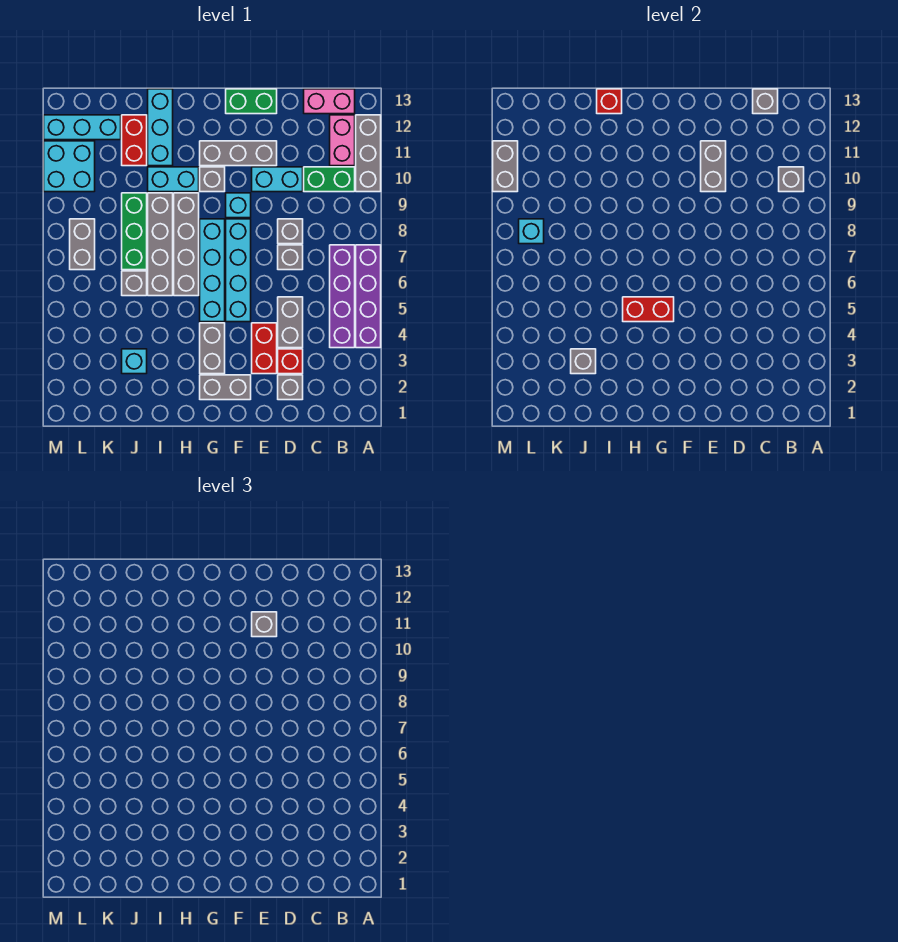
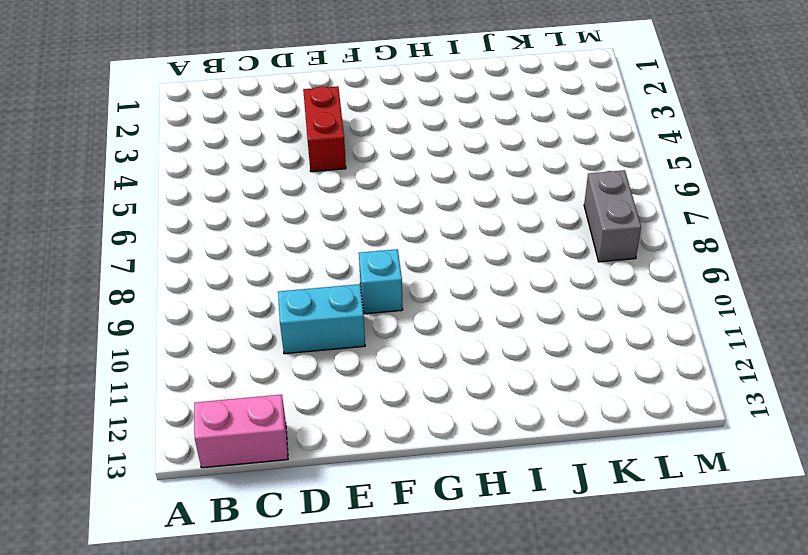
none -> purple brick A4:A7 level 1
none -> grey brick A10:A12 level 1
none -> purple brick B4:B7 level 1
none -> green brick B10:C10 level 1

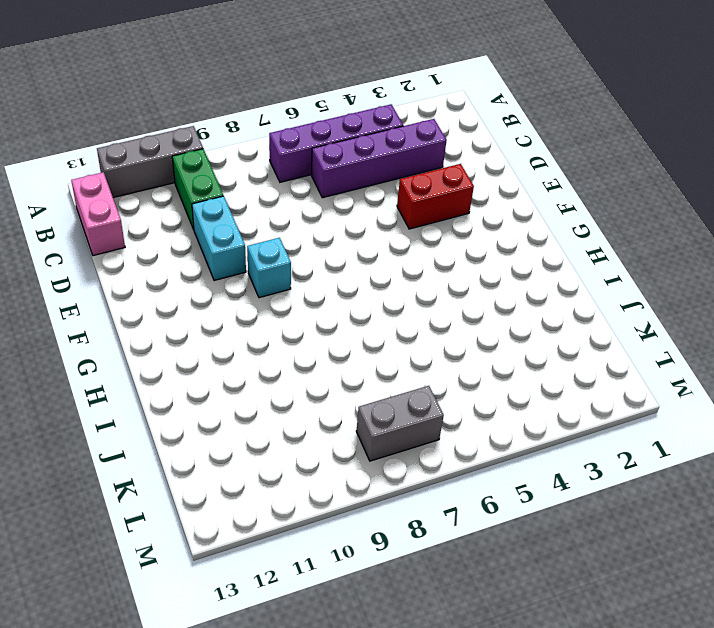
purple brick C3:C6 level 1 -> purple brick A4:A7 level 1
none -> pink brick B11:B12 level 1
none -> grey brick D2 level 1
none -> red brick D3 level 1
none -> grey brick D4:D5 level 1

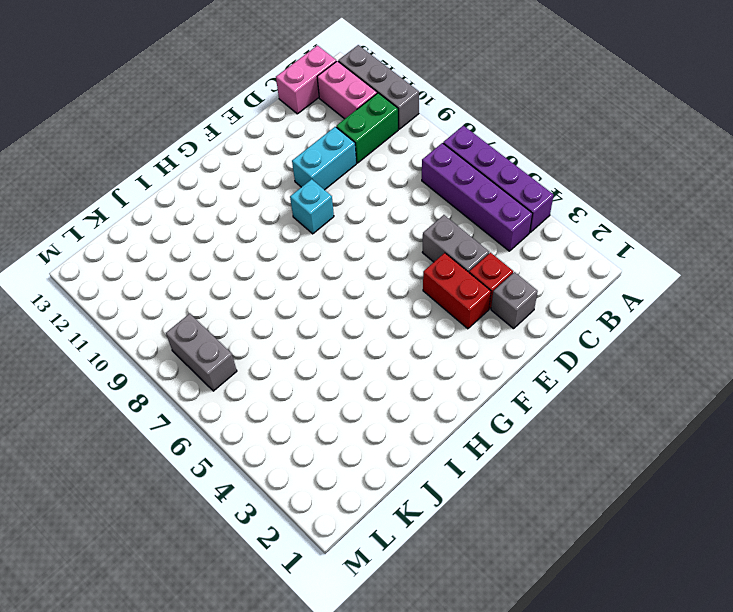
none -> grey brick D7 level 1
none -> grey brick D8 level 1
none -> grey brick E11:G11 level 1
none -> green brick E13:F13 level 1

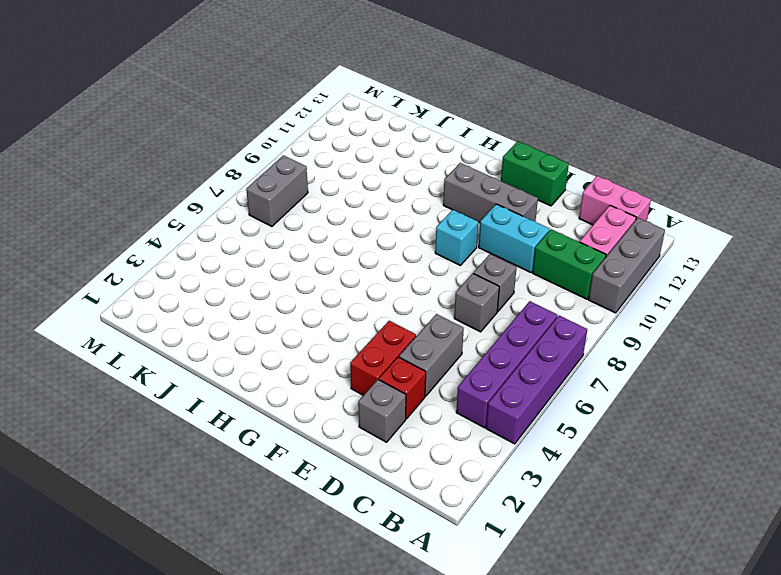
none -> grey brick F2:G2 level 1
none -> cyan brick F5:F8 level 1
none -> grey brick G3:G4 level 1
none -> cyan brick G5:G8 level 1

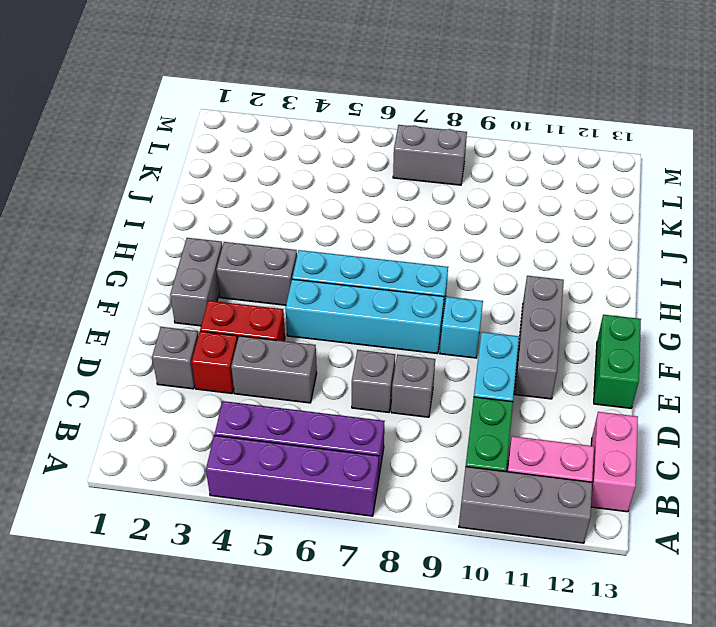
none -> grey brick G10 level 1
none -> grey brick H6:H9 level 1
none -> cyan brick H10:I10 level 1
none -> grey brick I6:I9 level 1

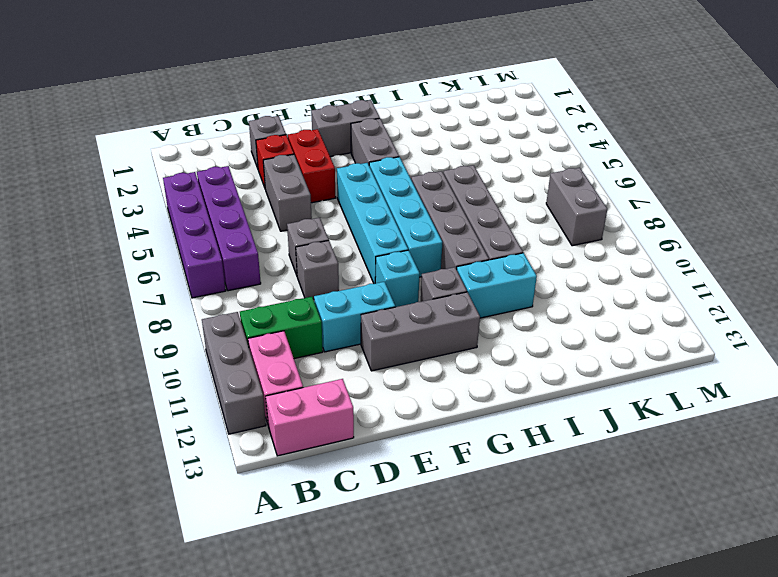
none -> green brick E13:F13 level 1
none -> cyan brick I11:I13 level 1
none -> cyan brick J3 level 1
none -> grey brick J6 level 1

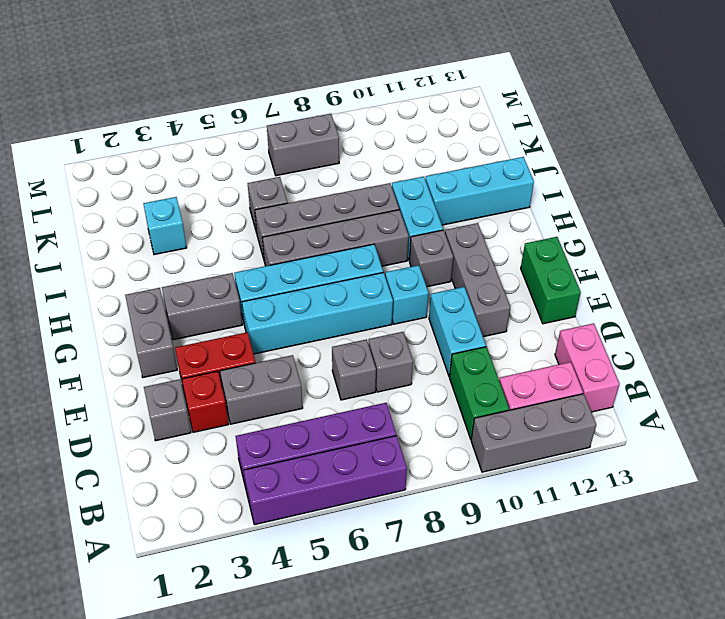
none -> green brick J7:J9 level 1
none -> red brick J11:J12 level 1
none -> cyan brick K12:M12 level 1
none -> cyan brick L10:M11 level 1

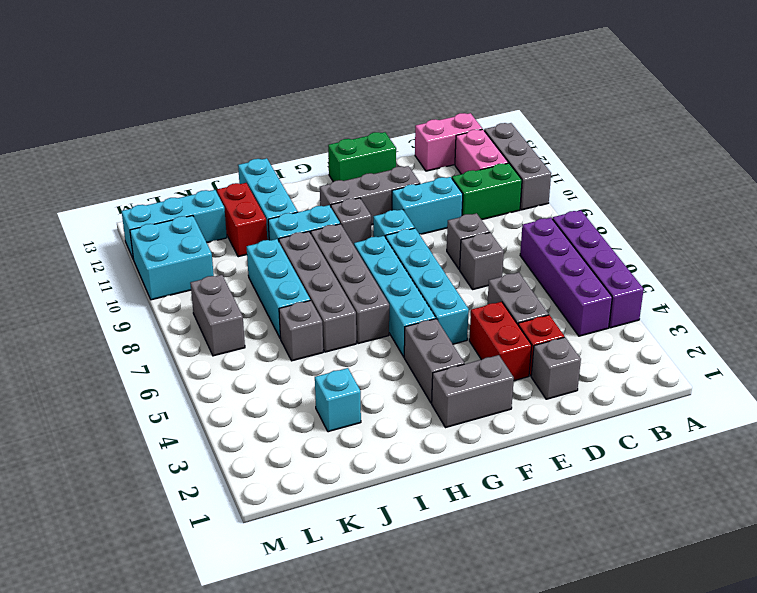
cyan brick J7:J9 level 1 -> green brick J7:J9 level 1
none -> grey brick B10 level 2
none -> grey brick C13 level 2
none -> grey brick E10:E11 level 2
none -> red brick G5:H5 level 2

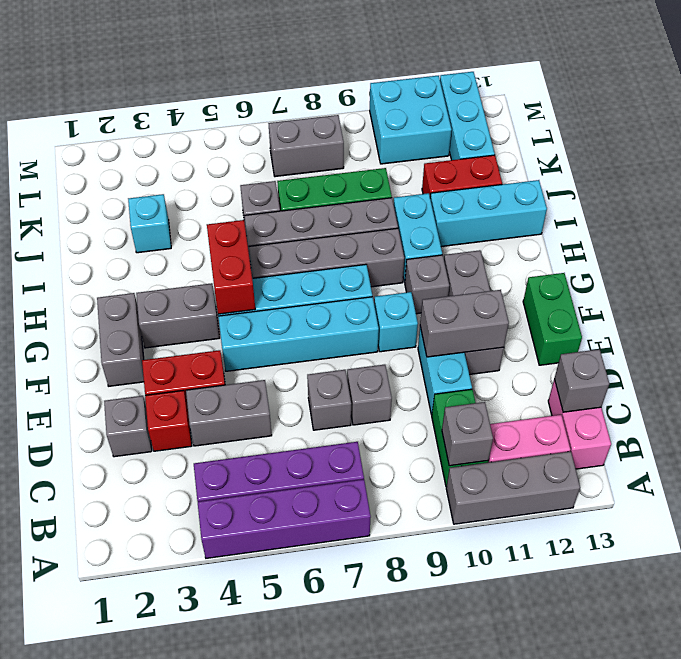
none -> red brick I13 level 2
none -> grey brick J3 level 2
none -> cyan brick L8 level 2
none -> grey brick M10:M11 level 2

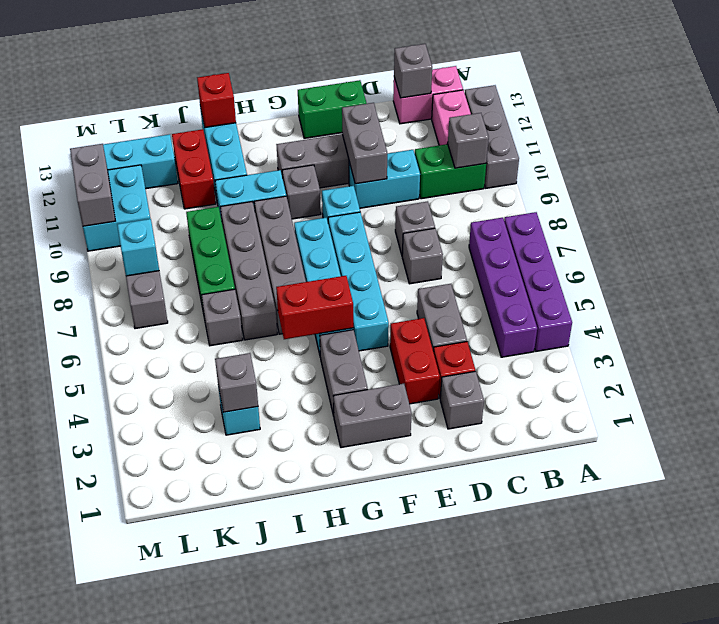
none -> grey brick E11 level 3

